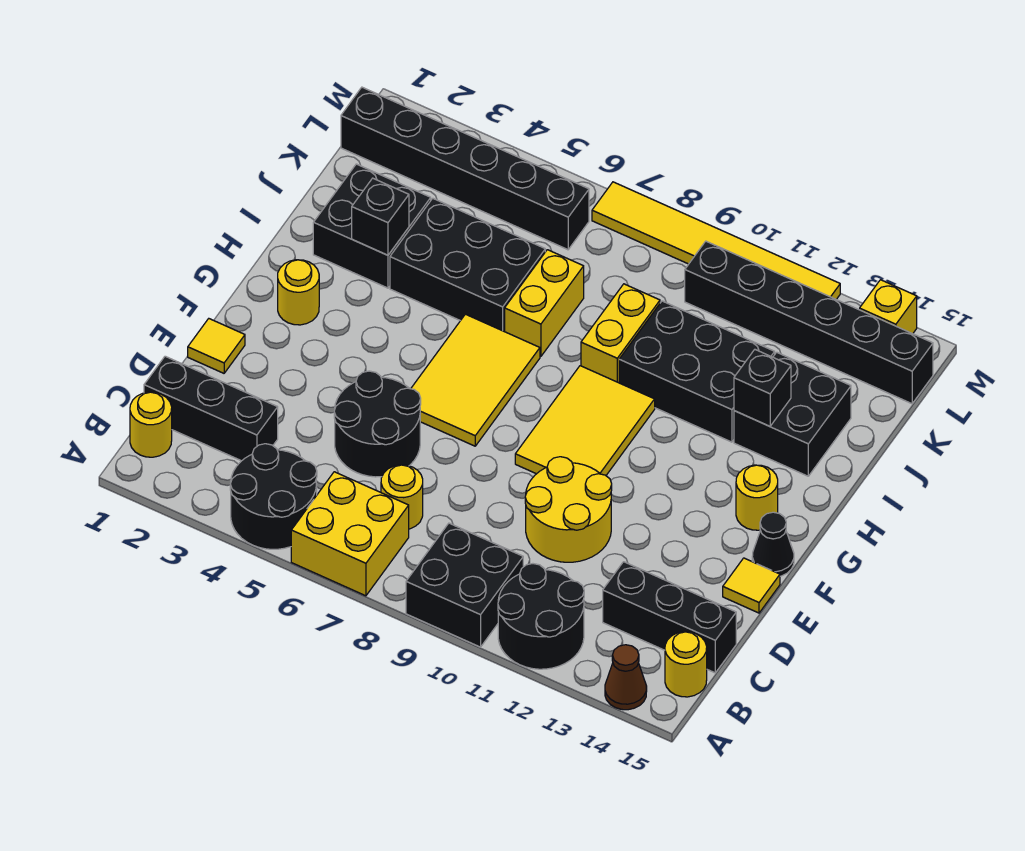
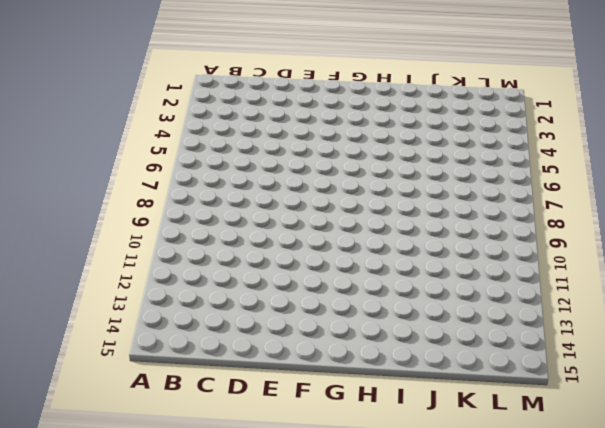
none -> black round brick A4:B5 level 1
none -> yellow brick A6:B7 level 1
none -> black brick A9:B10 level 1
none -> black round brick A11:B12 level 1

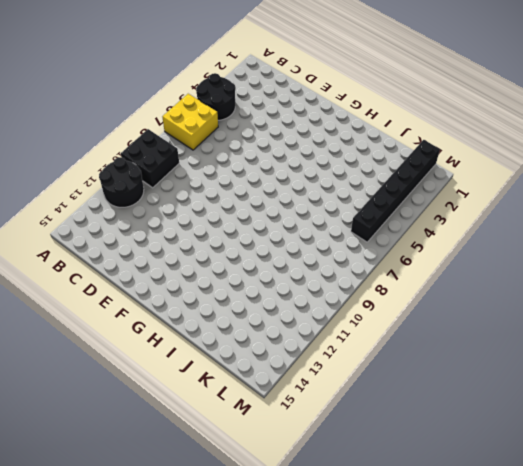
none -> brown cone A14 level 1
none -> yellow round brick B1 level 1
none -> yellow round brick B15 level 1
none -> black brick C1:C3 level 1

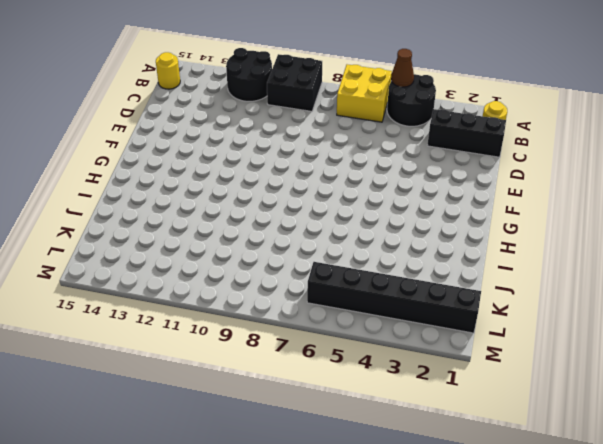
brown cone A5 level 2 -> brown cone A14 level 1
none -> yellow round brick C7 level 1
none -> black brick C13:C15 level 1
none -> black round brick D5:E6 level 1
none -> yellow round brick D10:E11 level 1

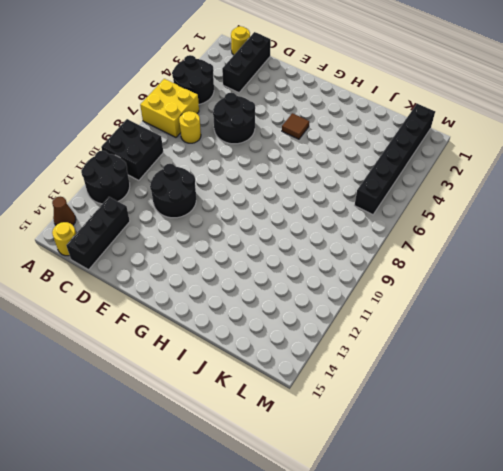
black round brick D10:E11 level 1 -> yellow round brick D10:E11 level 1
brown tile G4 level 1 -> none
none -> yellow tile E1 level 1
none -> yellow tile E15 level 1
none -> yellow tile F6:H7 level 1
none -> yellow tile F9:H10 level 1

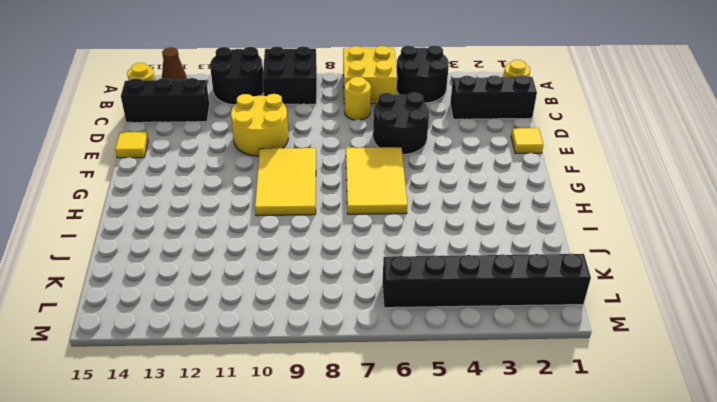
none -> black cone F15 level 1
none -> yellow round brick G2 level 1
none -> yellow round brick G14 level 1
none -> black brick I2:J3 level 1

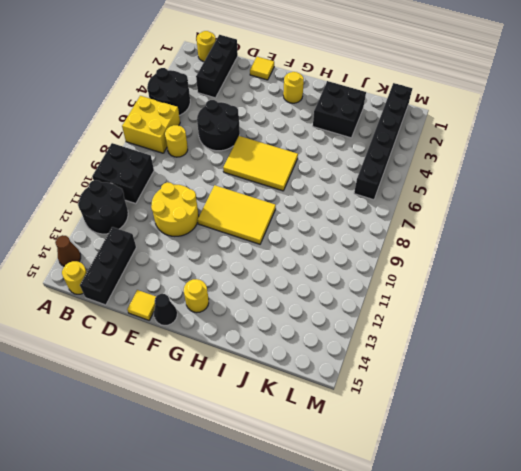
none -> black brick I4:J6 level 1
none -> yellow brick I7:J7 level 1
none -> yellow brick I9:J9 level 1
none -> black brick I10:J12 level 1

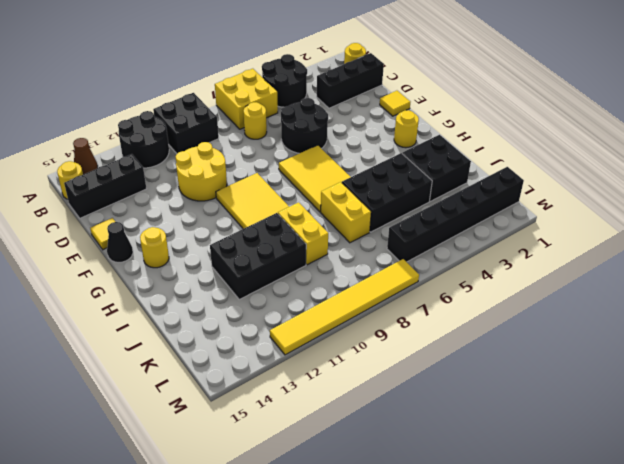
none -> black brick I13:J14 level 1
none -> black brick L10:L15 level 1
none -> yellow brick M14 level 1
none -> black brick I3 level 2

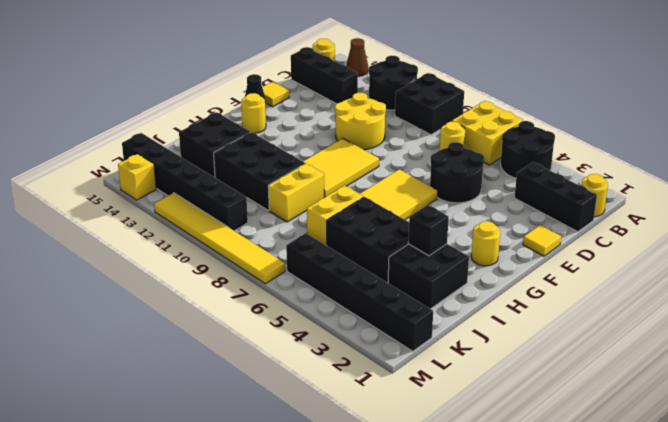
none -> black brick I13 level 2

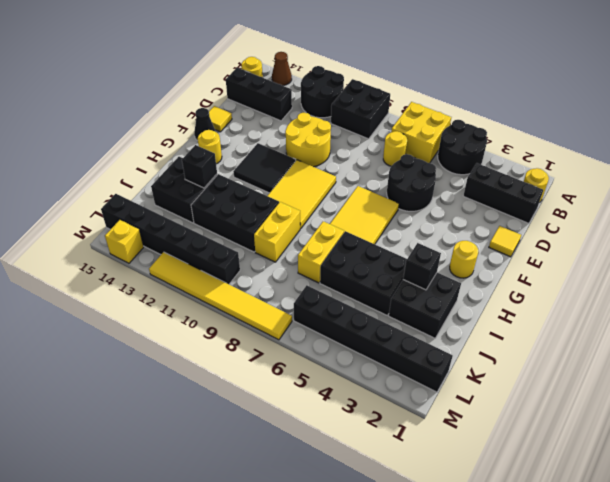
black tile F11:G12 level 1 -> none

